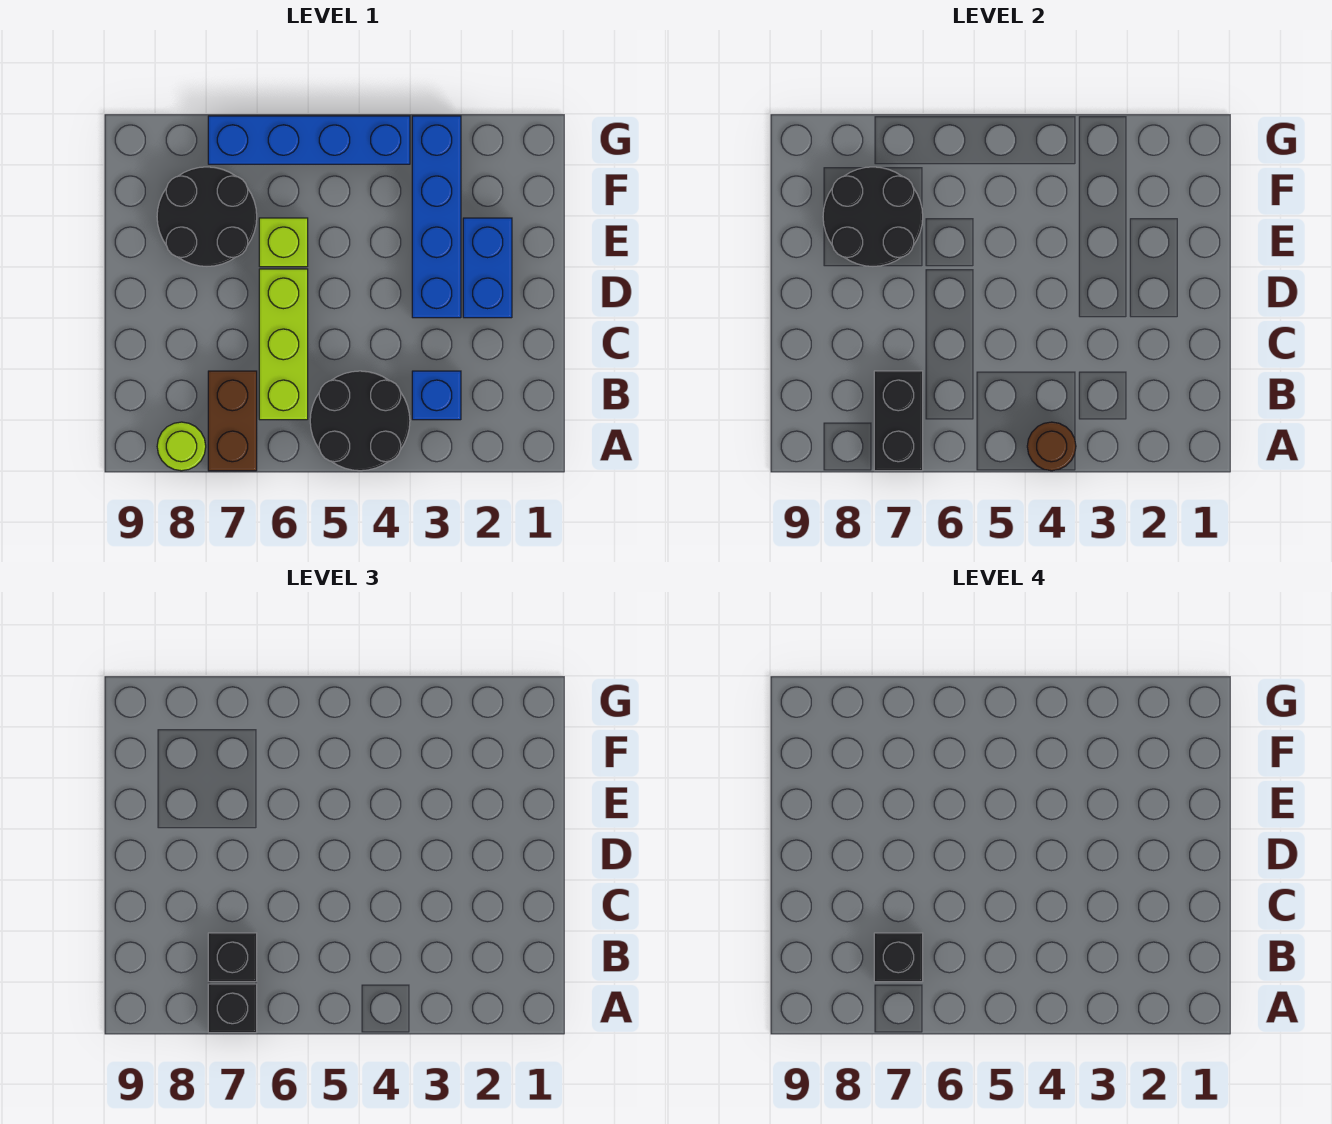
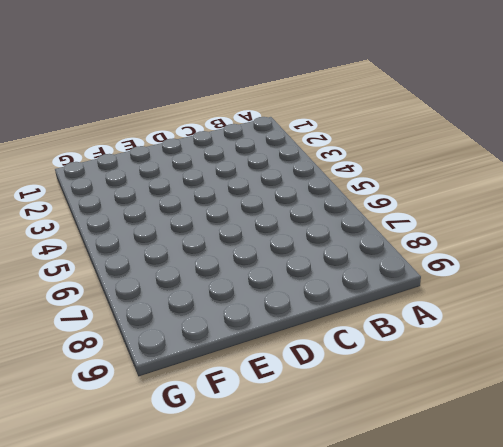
none -> black round brick A4:B5 level 1
none -> brown brick A7:B7 level 1
none -> lime round brick A8 level 1

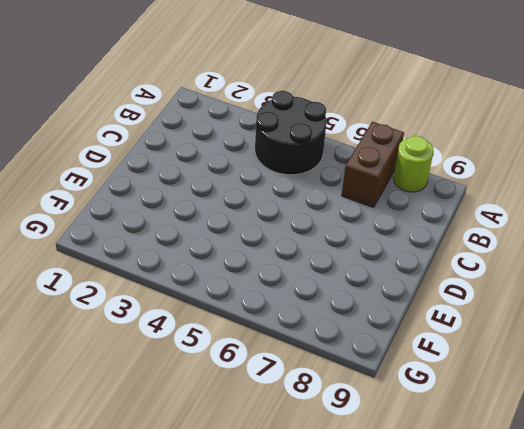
none -> blue brick B3 level 1
none -> lime brick B6:D6 level 1
none -> blue brick D2:E2 level 1

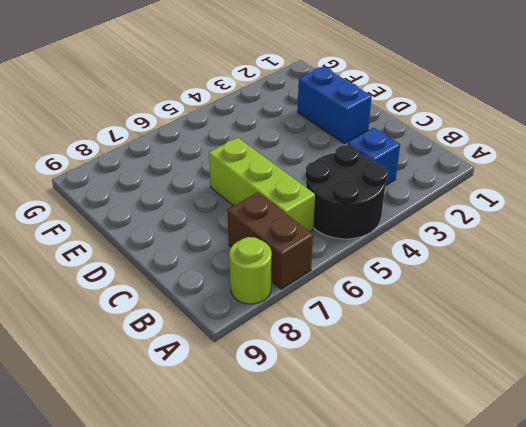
none -> blue brick D3:G3 level 1
none -> lime brick E6 level 1
none -> black round brick E7:F8 level 1

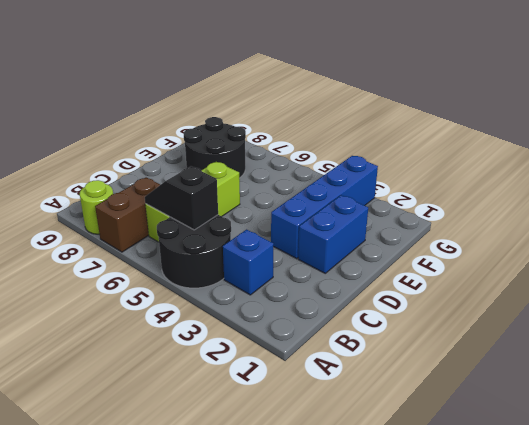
black slope B5:B6 level 2 top 5 -> none
none -> lime brick E6 level 1
none -> blue brick G4:G7 level 1
none -> brown round brick A4 level 2

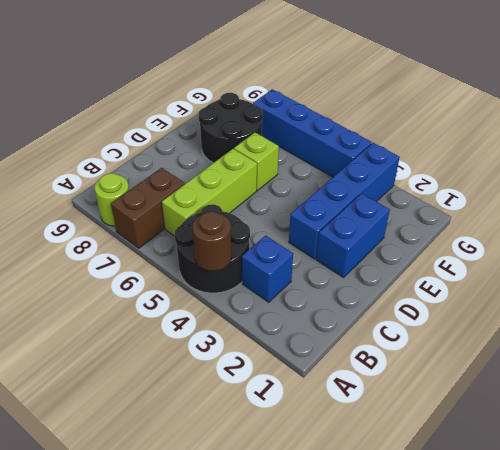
none -> black brick A7:B7 level 2
none -> black round brick E7:F8 level 2
none -> black brick A7 level 3

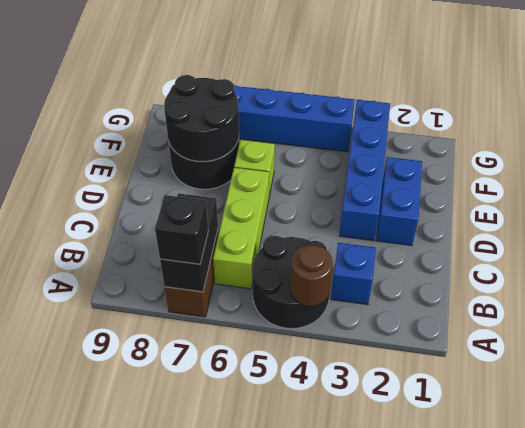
none -> lime round brick A8 level 1
none -> black brick B7 level 3
none -> black brick B7 level 4

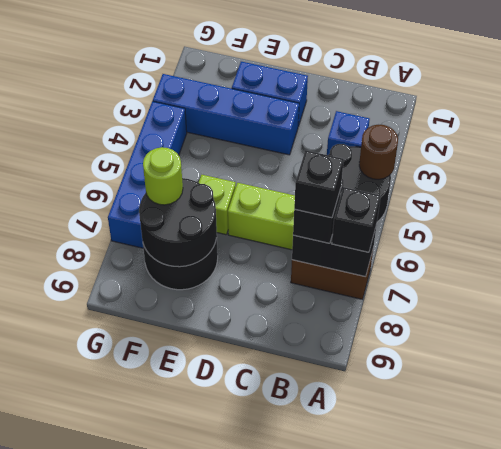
lime round brick F7 level 3 -> lime round brick A8 level 1

